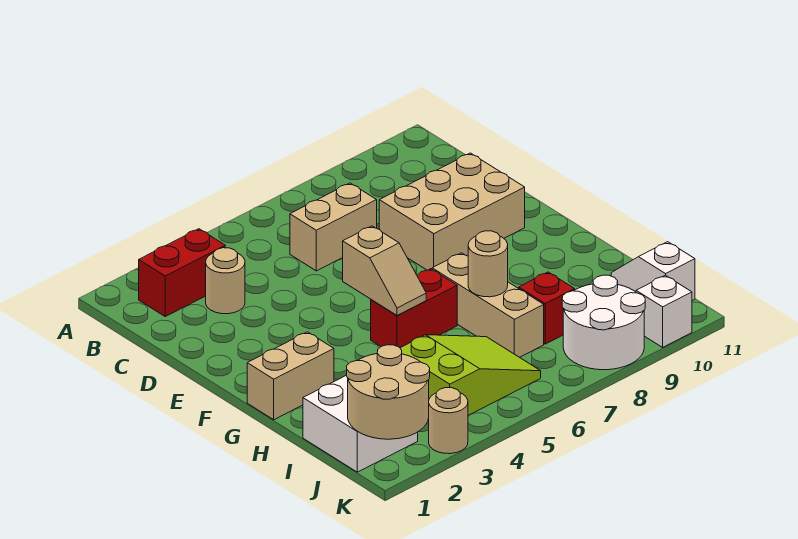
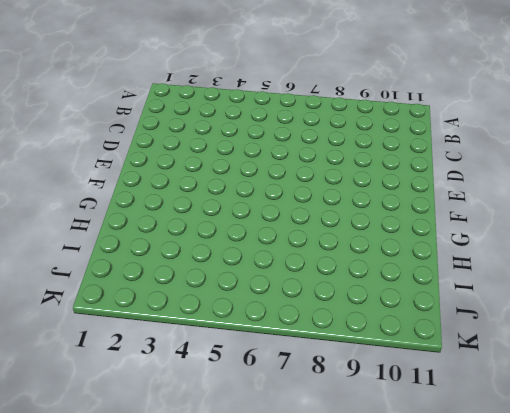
none -> red brick B2:B3 level 1
none -> tan round brick C3 level 1
none -> tan brick C6:C7 level 1

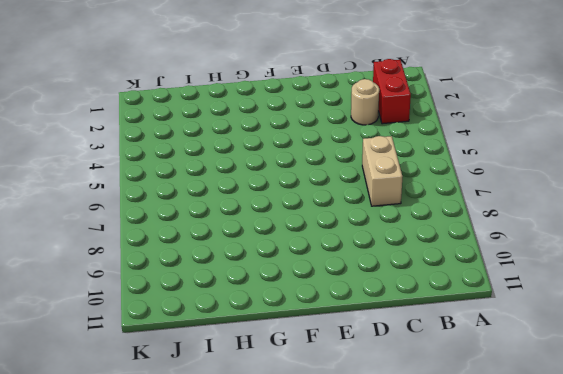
none -> tan brick D8:E10 level 1
none -> tan brick G1:G2 level 1
none -> red brick G5:G6 level 1

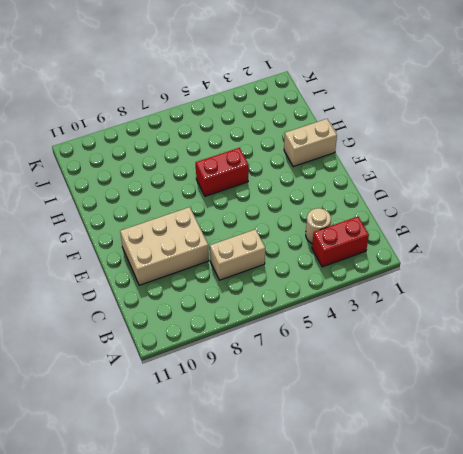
none -> tan brick G7:I7 level 1
none -> white brick I1:J2 level 1
none -> lime slope I4:J6 level 1 top 4

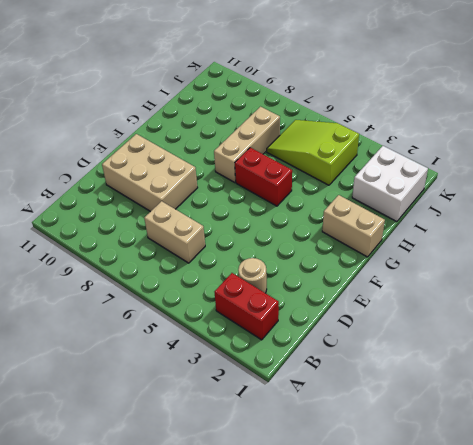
none -> red brick I8 level 1
none -> white slope I11:J11 level 1 top J
none -> white round brick J8:K9 level 1

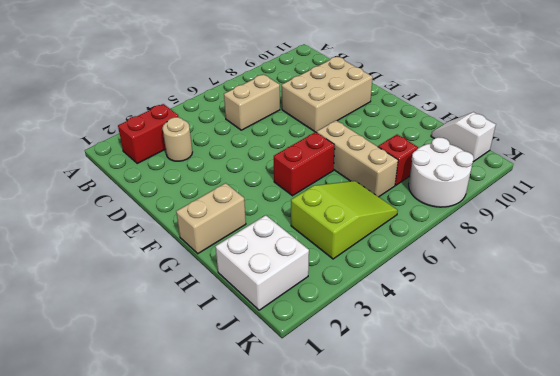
none -> tan round brick K3 level 1
none -> white brick K10 level 1
none -> tan slope F5:G5 level 2 top F

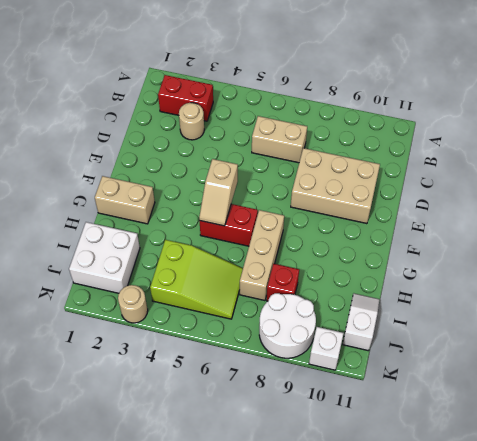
none -> tan round brick H7 level 2
none -> tan round brick J1:K2 level 2

